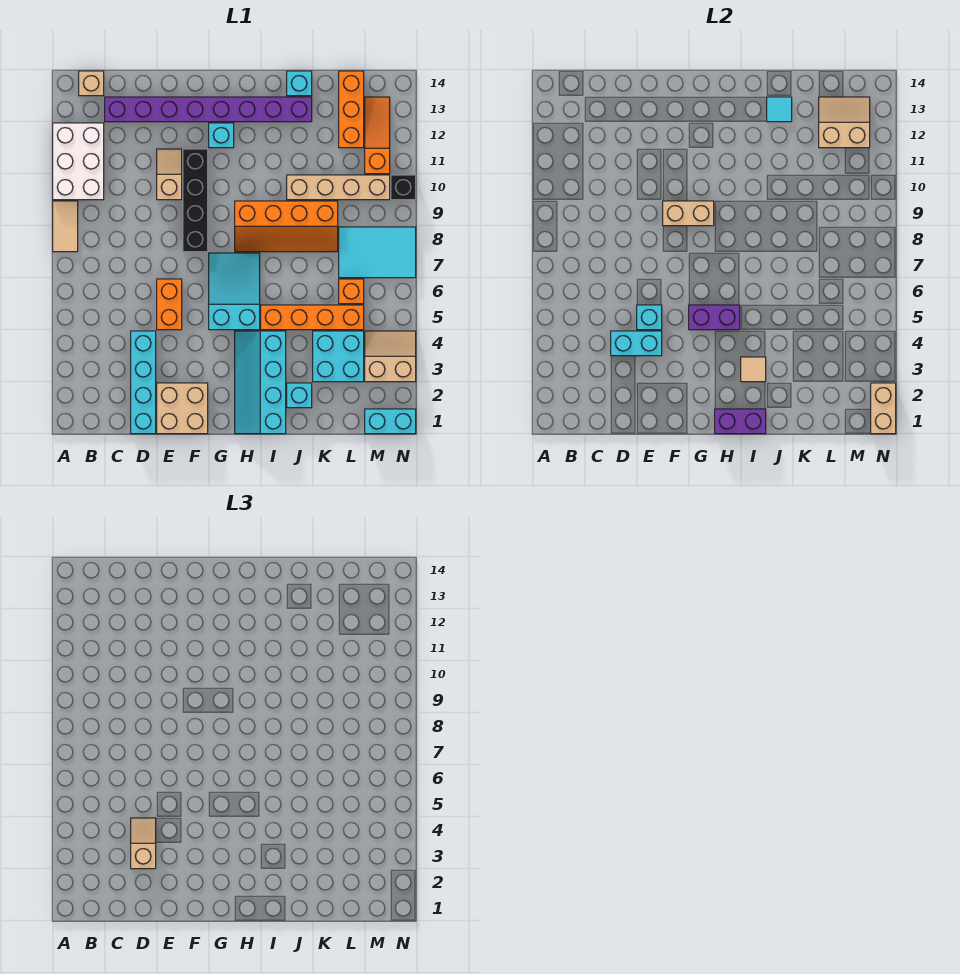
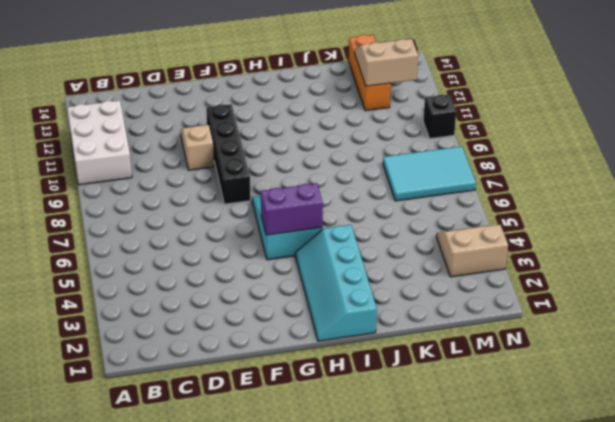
none -> tan tile A8:A9 level 1
none -> tan brick B14 level 1
none -> purple brick C13:J13 level 1
none -> cyan brick D1:D4 level 1

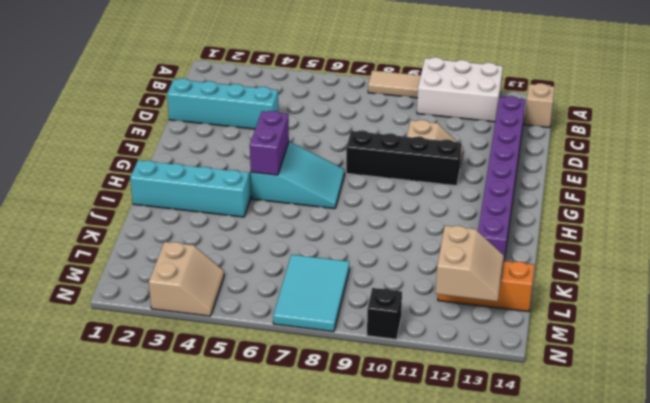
none -> tan brick E1:F2 level 1
none -> orange brick E5:E6 level 1
none -> cyan brick G12 level 1
none -> orange slope H8:K9 level 1 top 9

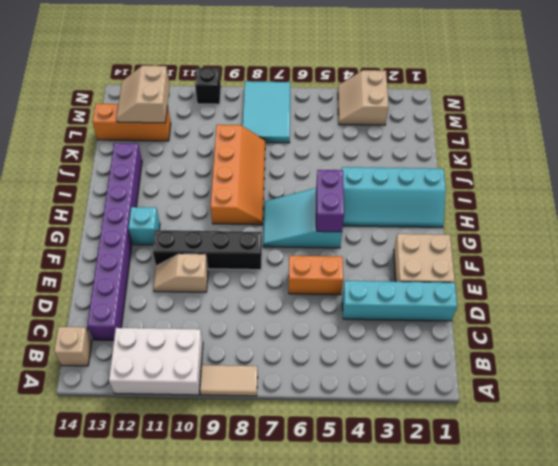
none -> orange brick I5:L5 level 1
none -> cyan brick J2 level 1
none -> tan brick J10:M10 level 1
none -> cyan brick J14 level 1

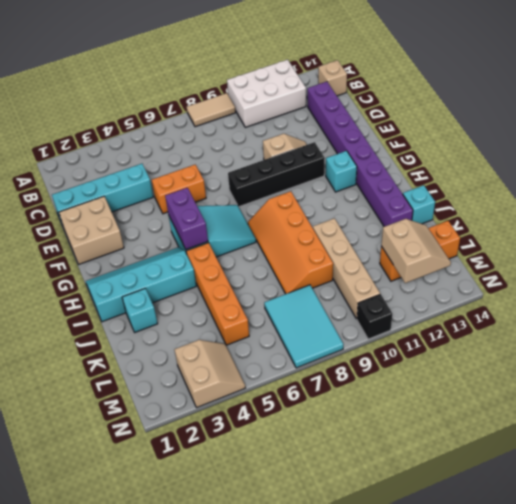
none -> cyan brick K3:L4 level 1
none -> orange brick L6 level 1
none -> cyan brick M1:N1 level 1
none -> orange slope M11:M13 level 1 top 11

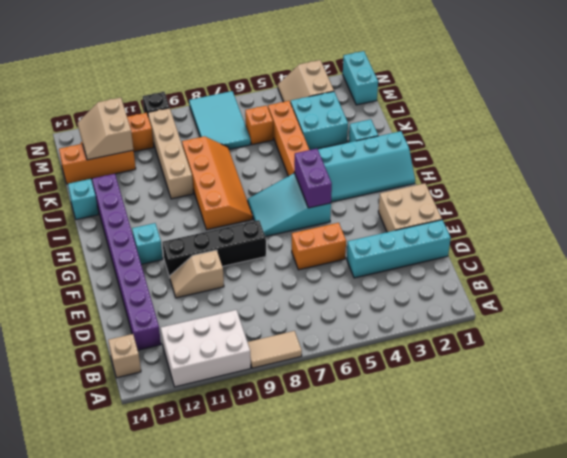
none -> cyan brick D4:E4 level 2
none -> cyan brick E5 level 2
none -> tan brick F9:G9 level 2
none -> purple brick H1:I1 level 2

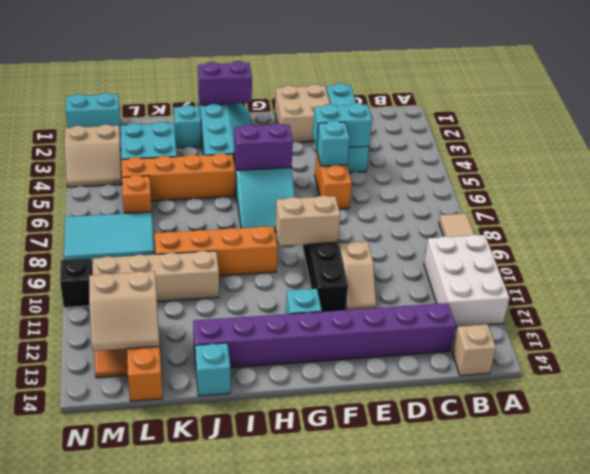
none -> tan tile I3 level 2
none -> cyan tile J13 level 2
none -> tan brick N1:N2 level 2
none -> tan slope D3:D4 level 3 top 3

